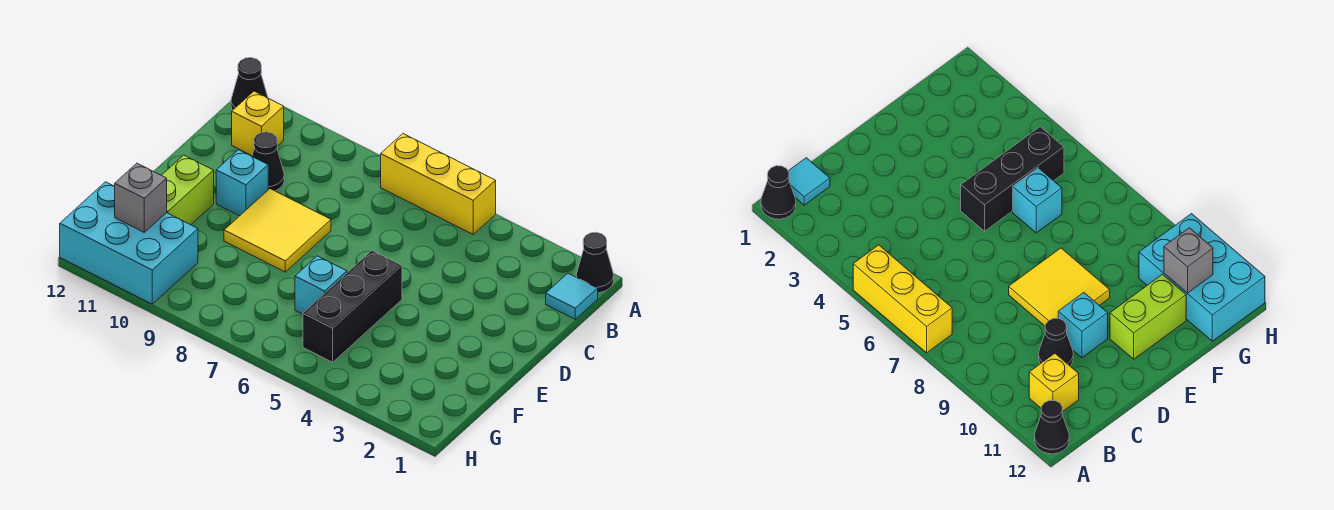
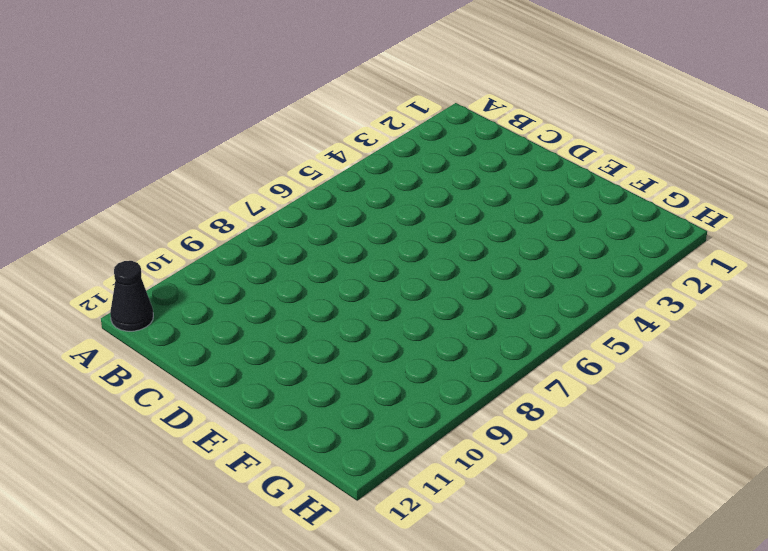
none -> black cone A1 level 1
none -> yellow brick A5:A7 level 1
none -> cyan tile B1 level 1

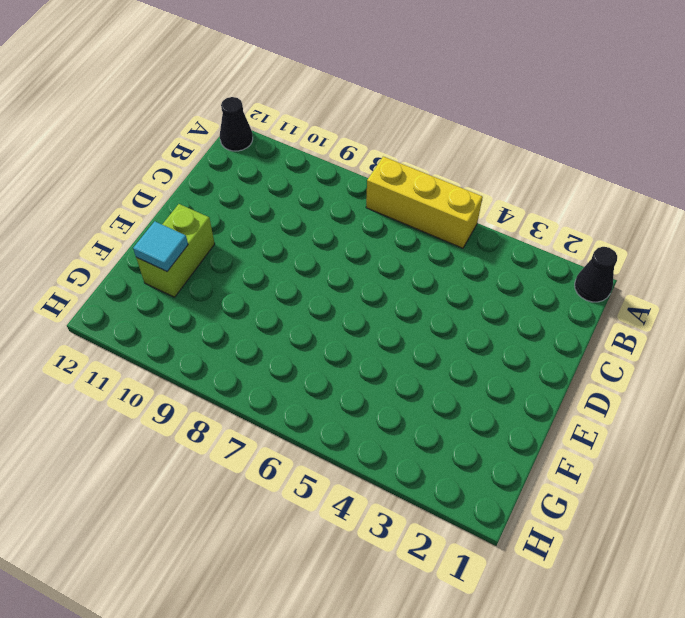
cyan tile F11 level 2 -> cyan tile B1 level 1
none -> yellow brick B11 level 1
none -> black cone C10 level 1
none -> yellow tile D8:E9 level 1

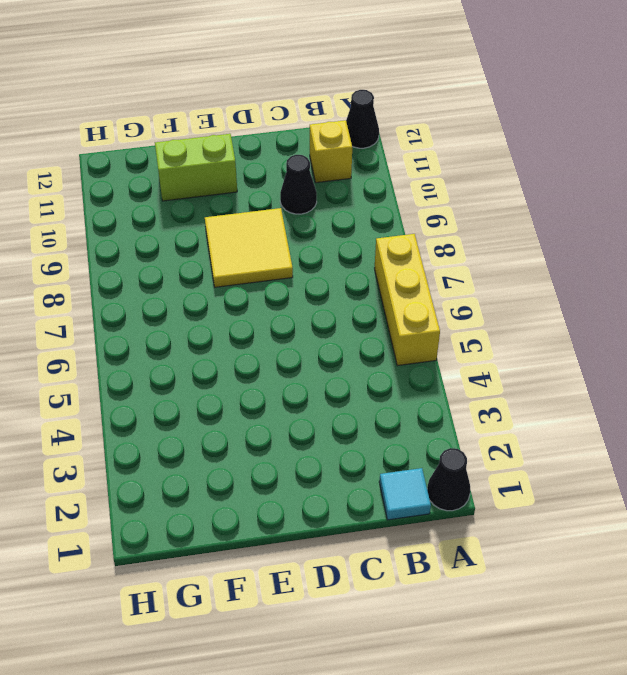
none -> cyan brick D10 level 1
none -> black brick E5:G5 level 1
none -> cyan brick F6 level 1

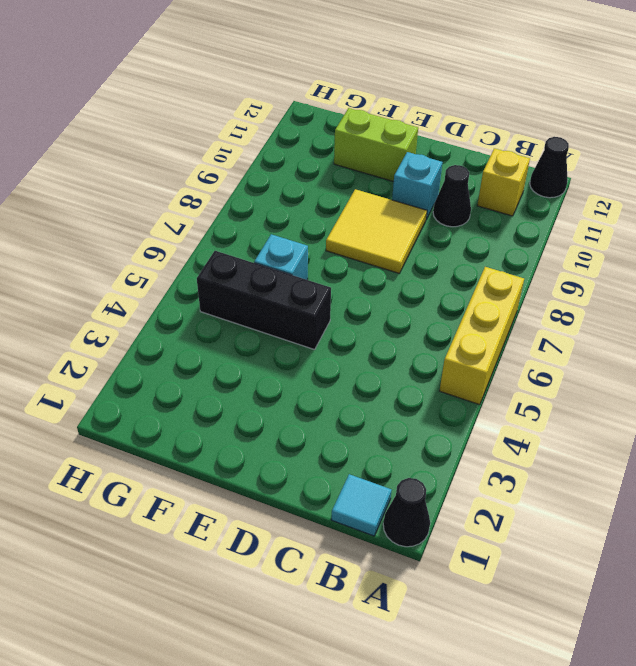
none -> cyan brick G10:H12 level 1
none -> grey brick G11 level 2

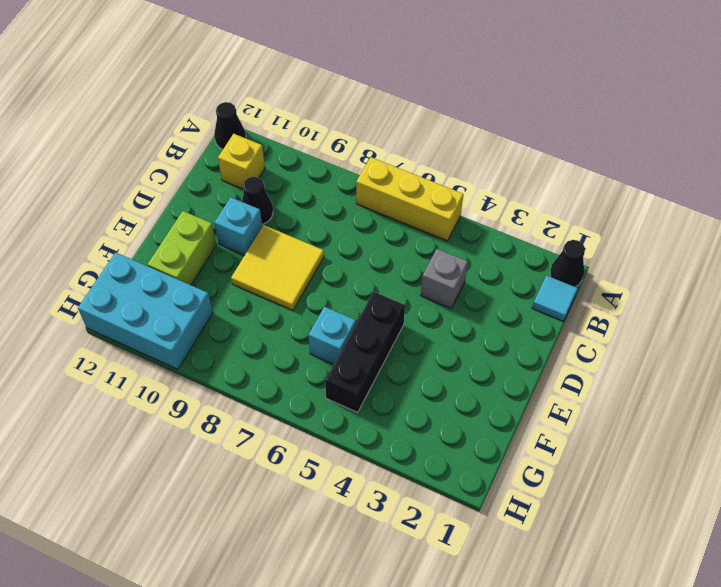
grey brick C4 level 1 -> grey brick G11 level 2

